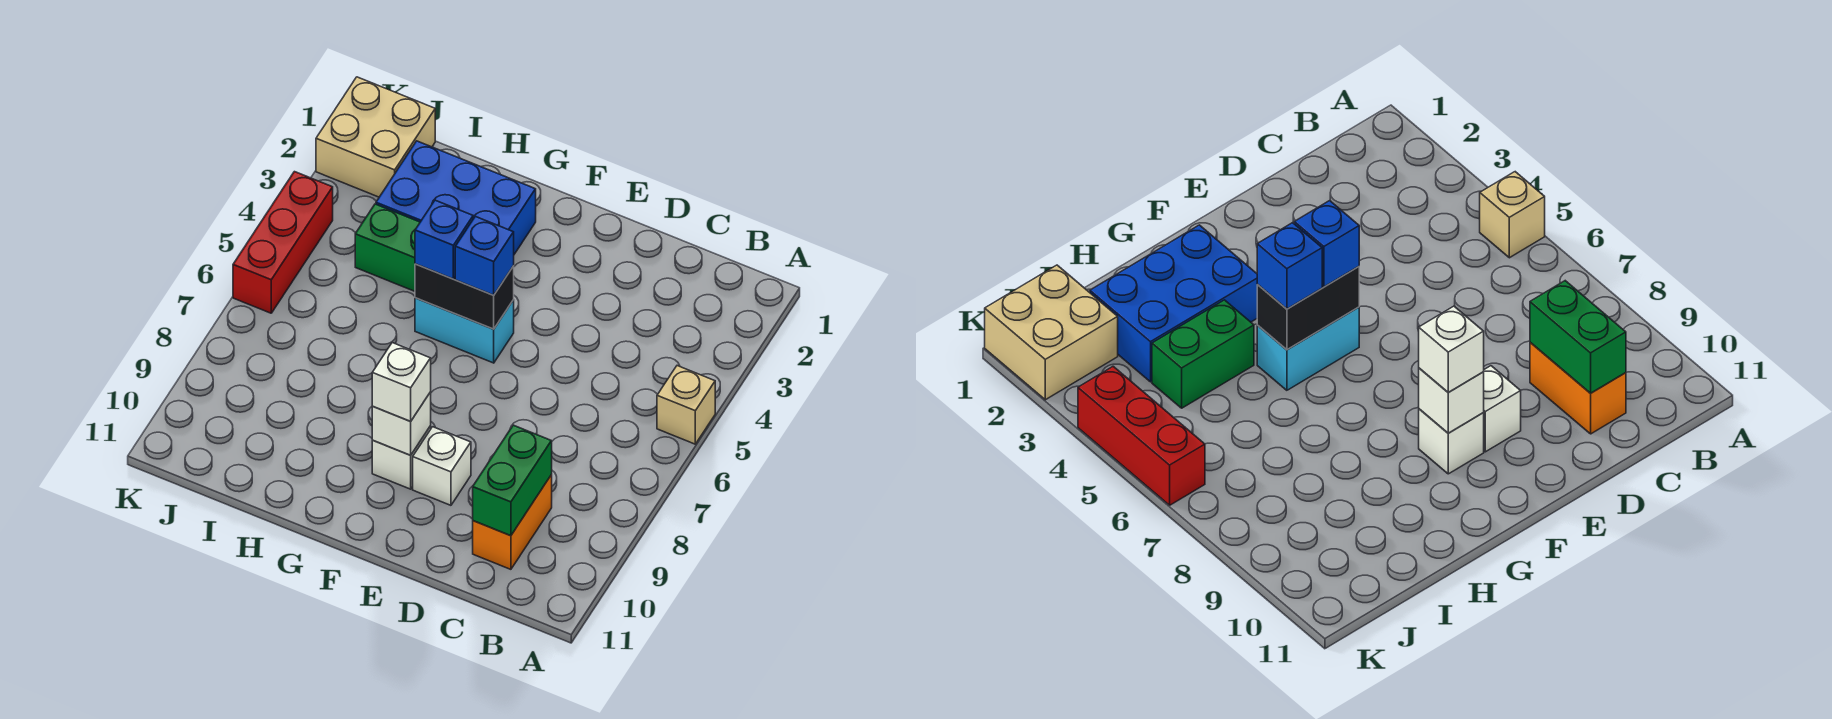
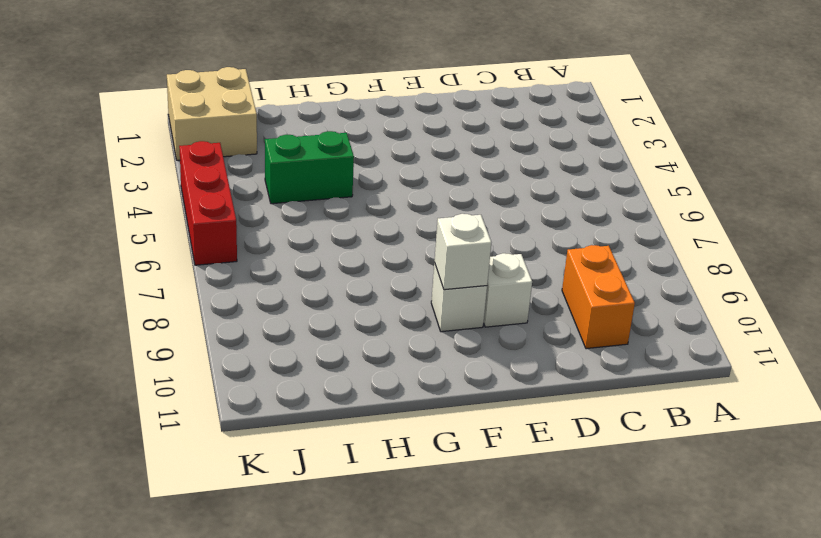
none -> tan brick A5 level 1
none -> cyan brick F5:G5 level 1
none -> blue brick G2:I3 level 1

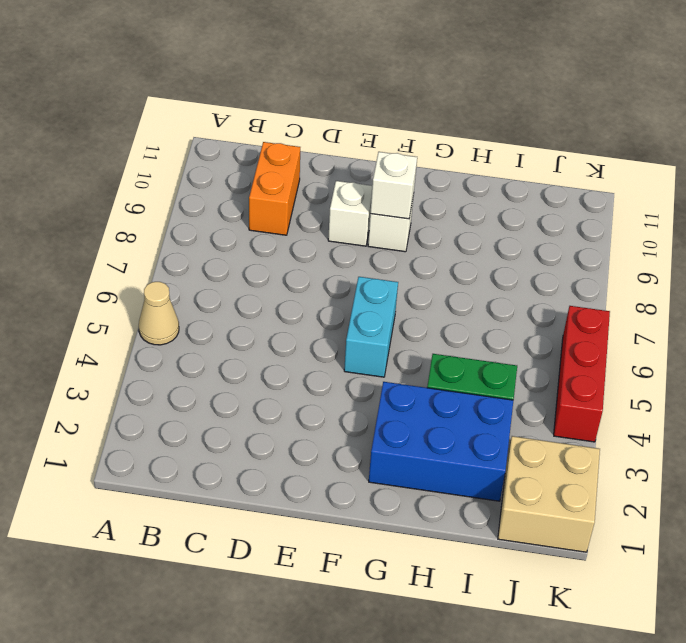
tan cone A5 level 1 -> tan brick A5 level 1
cyan brick F5:F6 level 1 -> cyan brick F5:G5 level 1
none -> green brick C9:C10 level 2
none -> black brick F5:G5 level 2
none -> blue brick F5 level 3

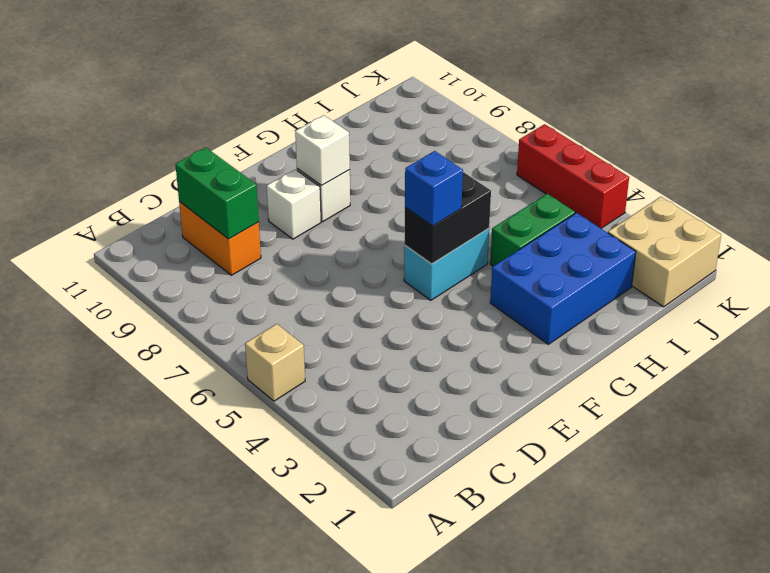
none -> white brick F9 level 3
none -> blue brick G5 level 3

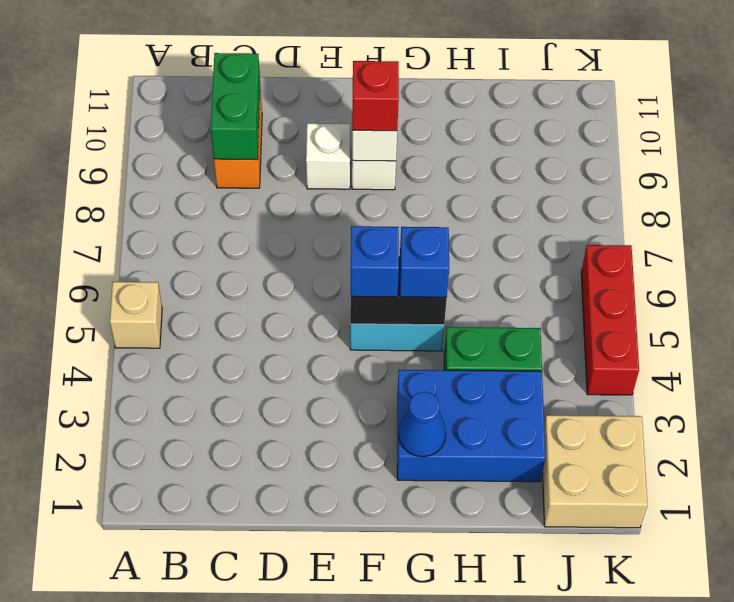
red brick F9 level 3 -> white brick F9 level 3
blue cone G2 level 2 -> none

